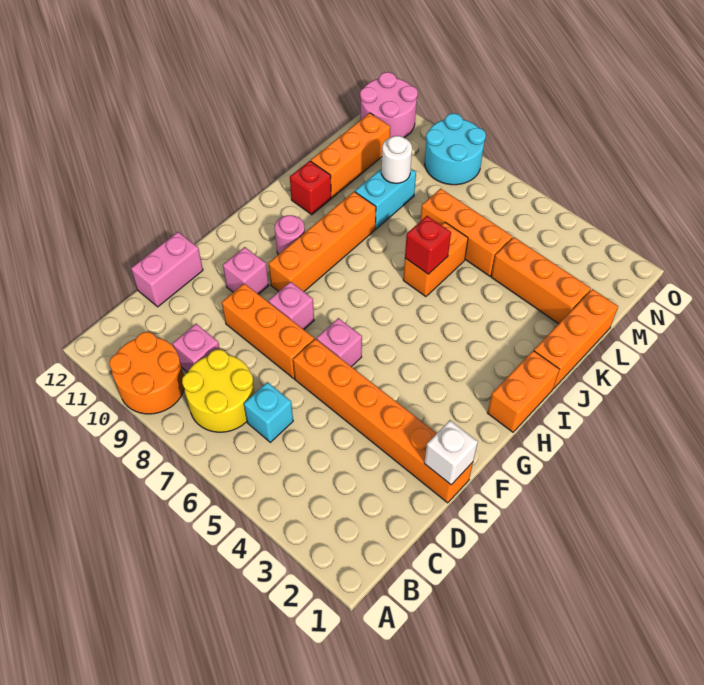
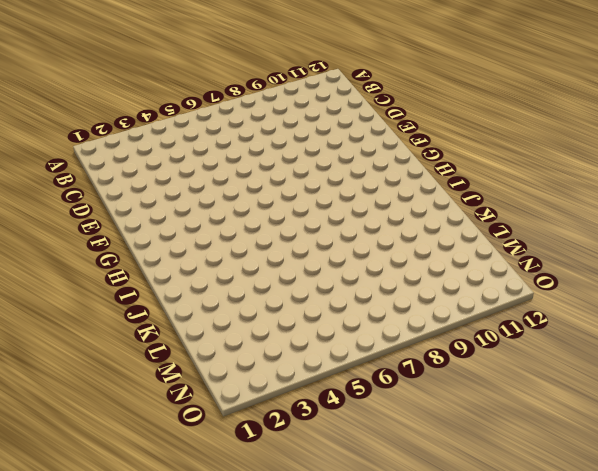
none -> orange round brick A9:B10 level 1
none -> yellow round brick B7:C8 level 1
none -> cyan brick C6 level 1

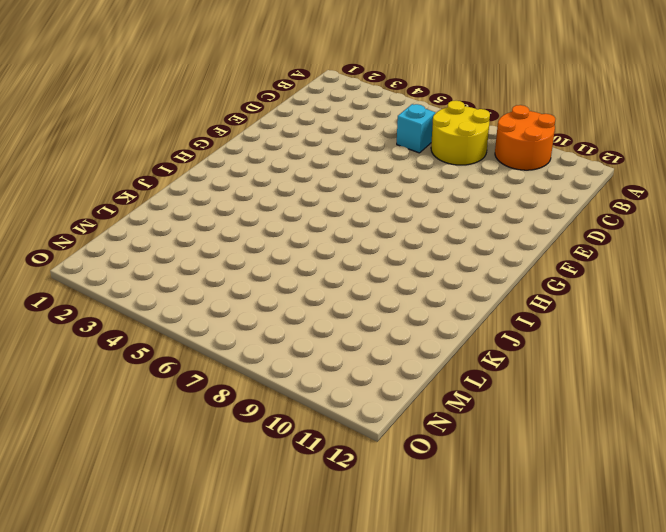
none -> pink brick C9 level 1
none -> pink brick D12:E12 level 1
none -> orange brick E1:E6 level 1

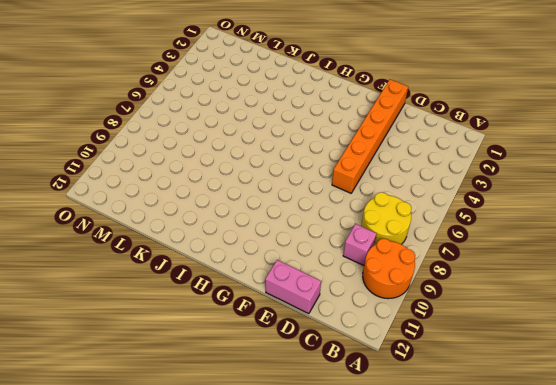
none -> cyan brick C6 level 1
none -> orange brick E7:E9 level 1
none -> pink brick F6 level 1

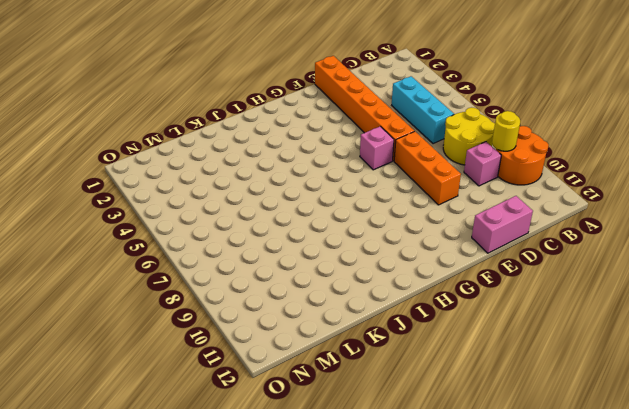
yellow round brick B9 level 2 -> none
cyan brick C4:C6 level 1 -> cyan brick C6 level 1
none -> pink brick F8 level 1
none -> pink brick F10 level 1
none -> orange brick G9:J9 level 1

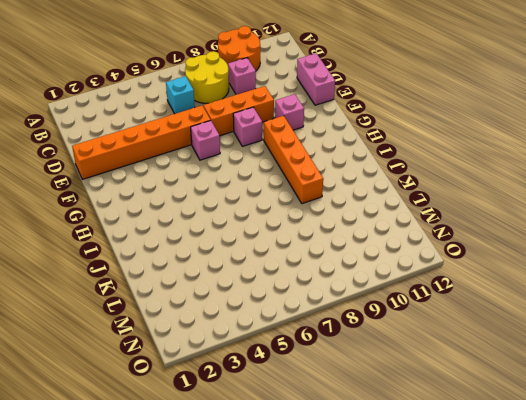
none -> orange brick H1:I1 level 1
none -> pink round brick H10 level 1
none -> orange brick J1:L1 level 1

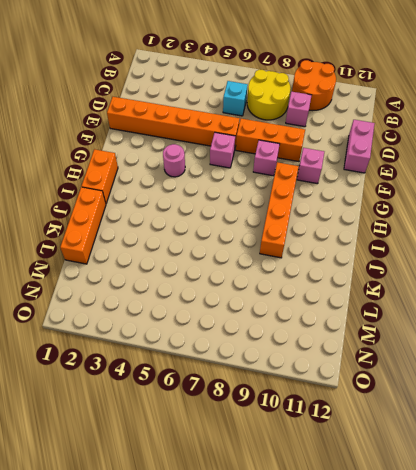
pink round brick G4 level 1 -> pink round brick H10 level 1
none -> orange brick J6:K6 level 1
none -> red brick J11 level 1
none -> cyan brick K9:L9 level 1

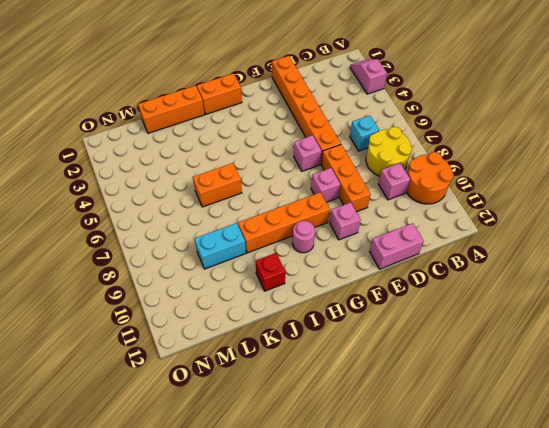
pink slope A2:A3 level 1 top 3 -> none
none -> orange brick K11:M11 level 1
none -> orange brick L2:L4 level 1
none -> orange brick L5:L7 level 1

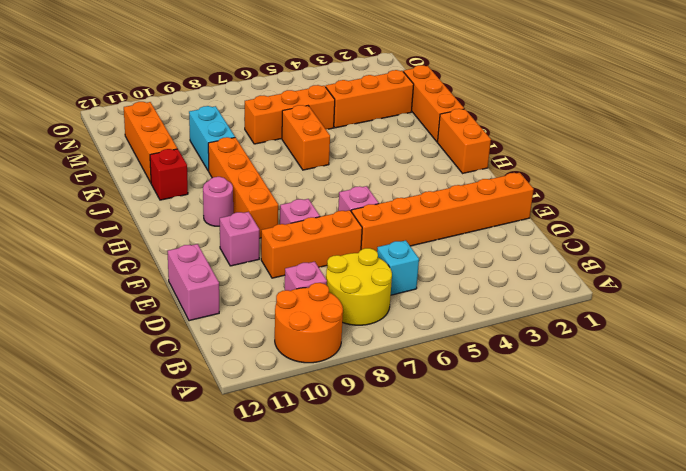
none -> cyan round brick N8:O9 level 1
none -> pink round brick N11:O12 level 1
none -> white brick E1 level 2

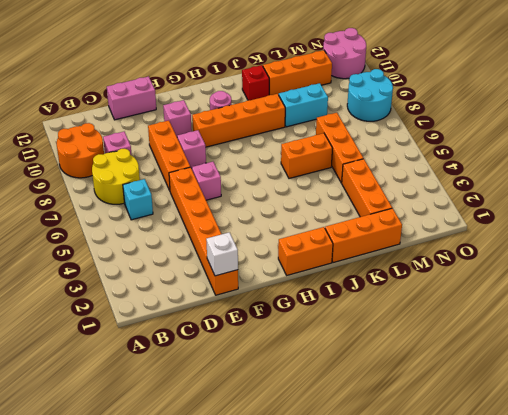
none -> red brick J6 level 2
none -> white round brick L9 level 2

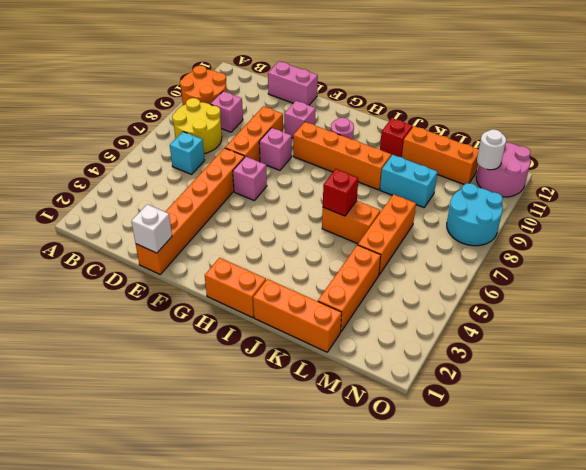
white round brick N11 level 2 -> white round brick L9 level 2

